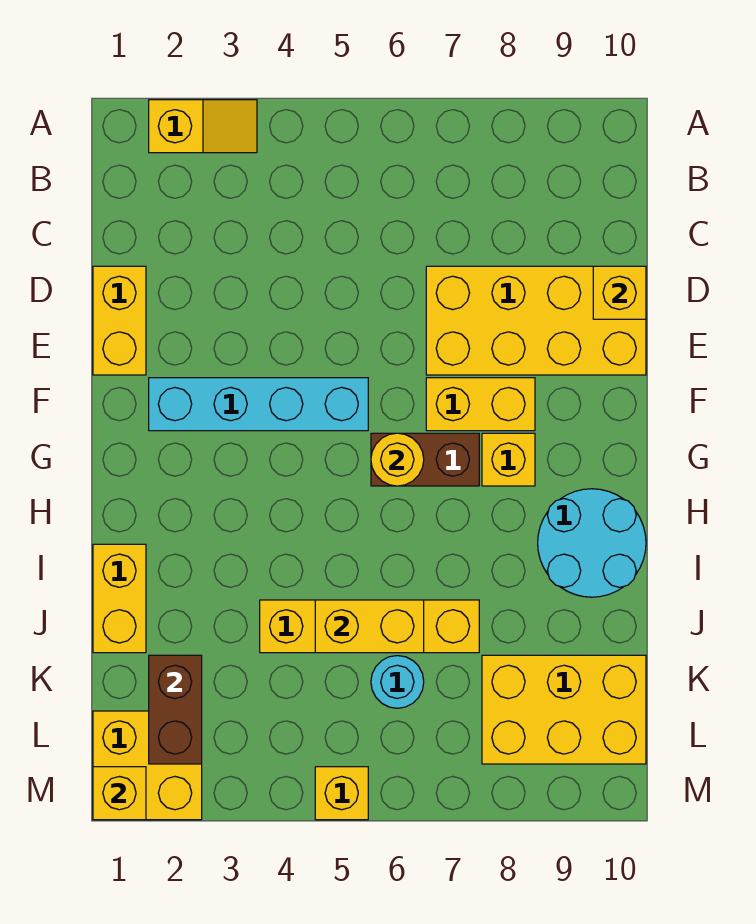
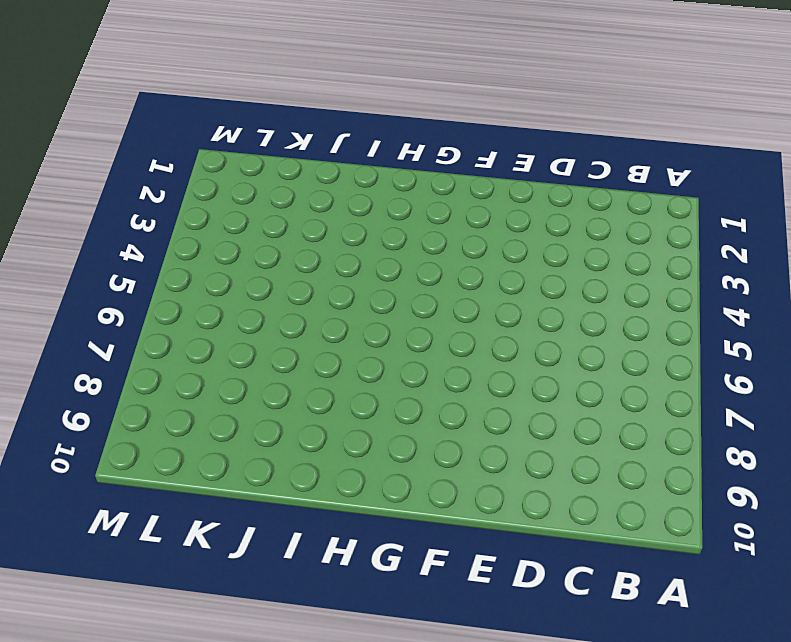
none -> yellow slope A2:A3 level 1 top 2
none -> yellow brick D1:E1 level 1
none -> yellow brick D7:E10 level 1

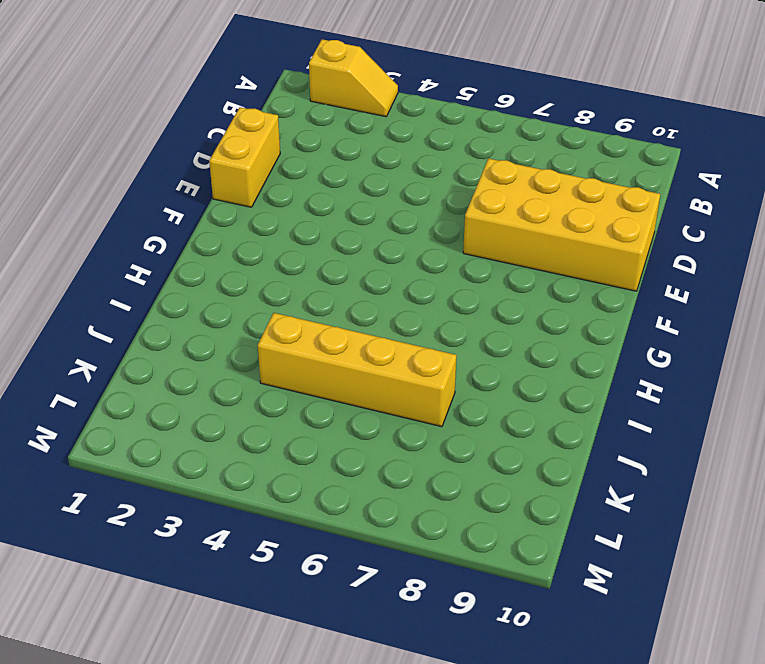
none -> cyan brick F2:F5 level 1
none -> yellow brick F7:F8 level 1
none -> brown brick G6:G7 level 1

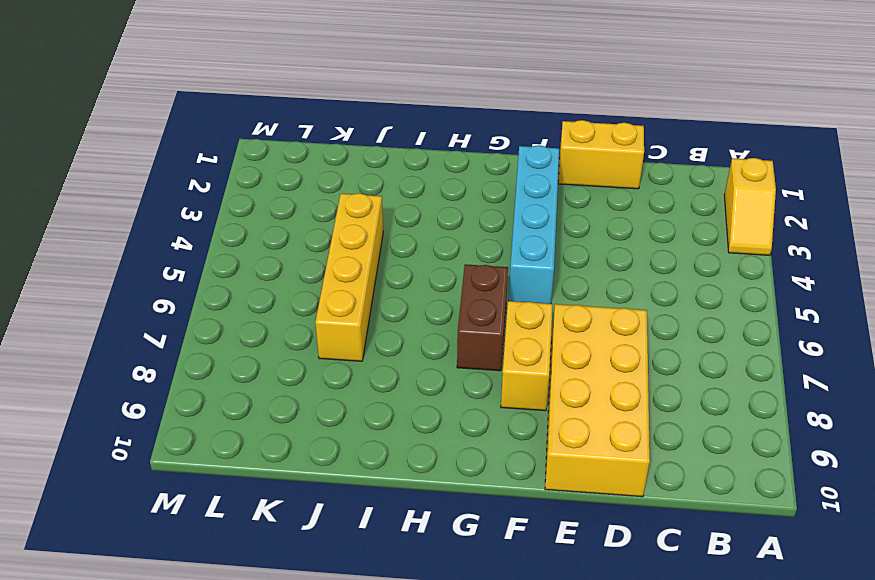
none -> yellow brick G8 level 1
none -> cyan round brick H9:I10 level 1
none -> yellow brick I1:J1 level 1

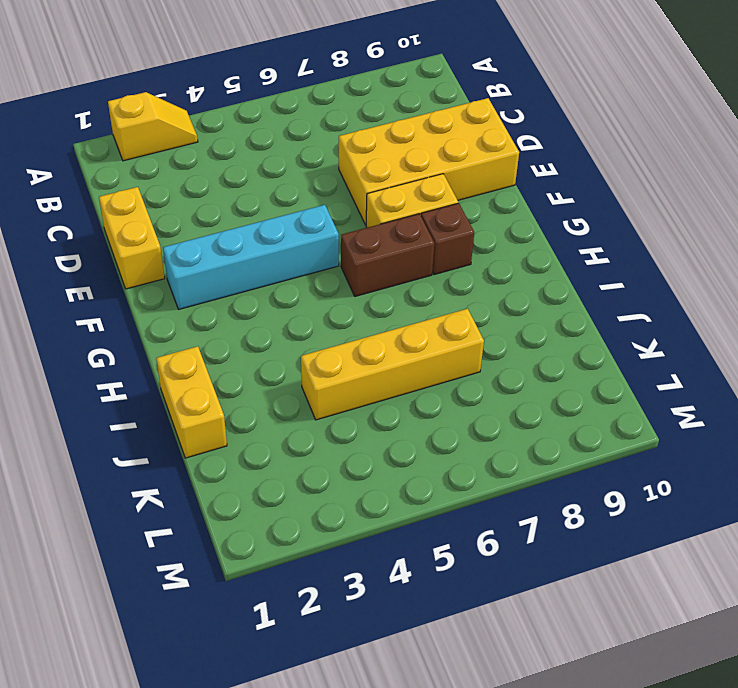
brown brick G8 level 1 -> yellow brick G8 level 1
none -> cyan round brick H9:I10 level 1
none -> cyan round brick K6 level 1
none -> yellow brick K8:L10 level 1

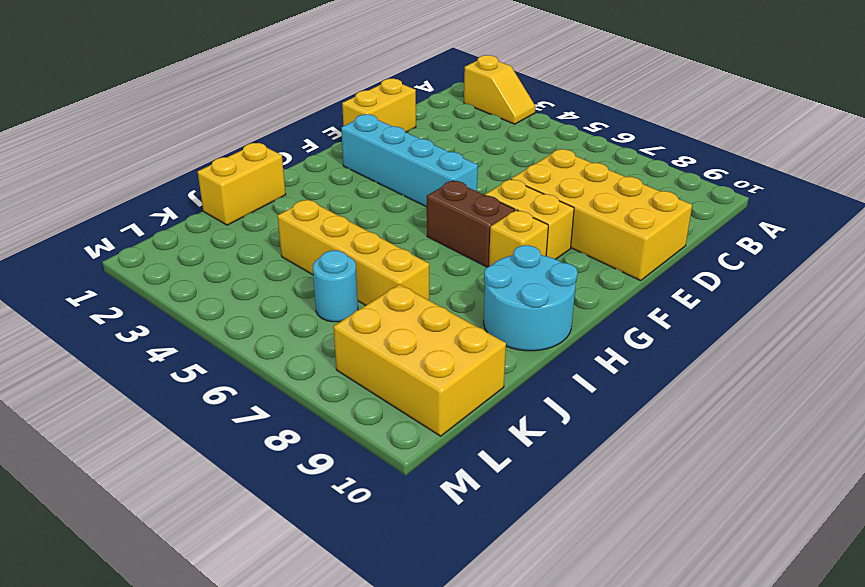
none -> yellow brick L1:M2 level 1
none -> yellow brick M5 level 1
none -> yellow brick D10 level 2

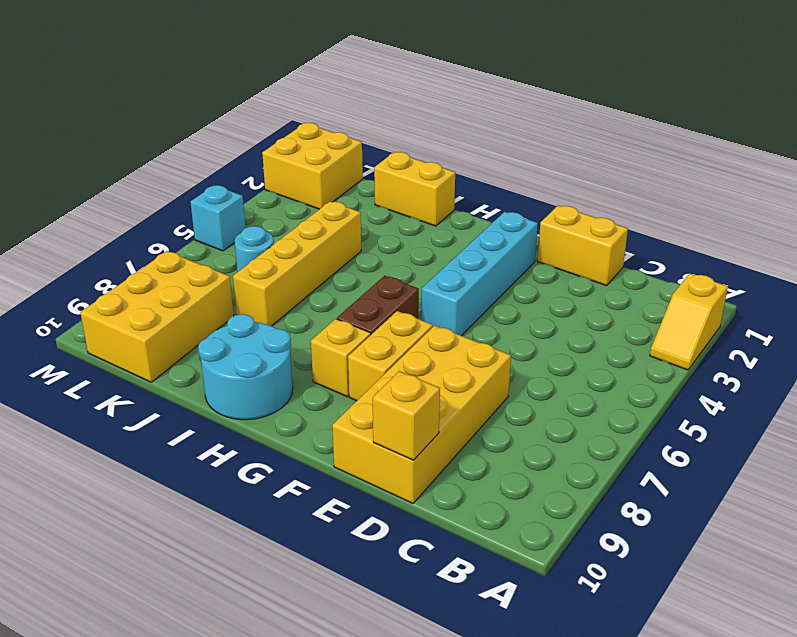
cyan brick M5 level 1 -> yellow brick M5 level 1
none -> yellow round brick G6 level 2
none -> yellow brick J5:J6 level 2
none -> brown brick K2:L2 level 2

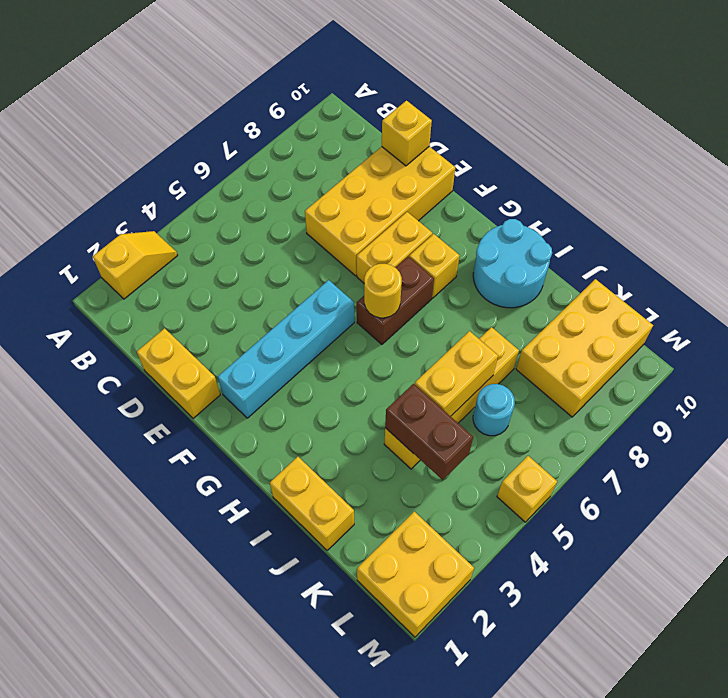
brown brick J4:K4 level 2 -> brown brick K2:L2 level 2
none -> yellow brick M1 level 2

